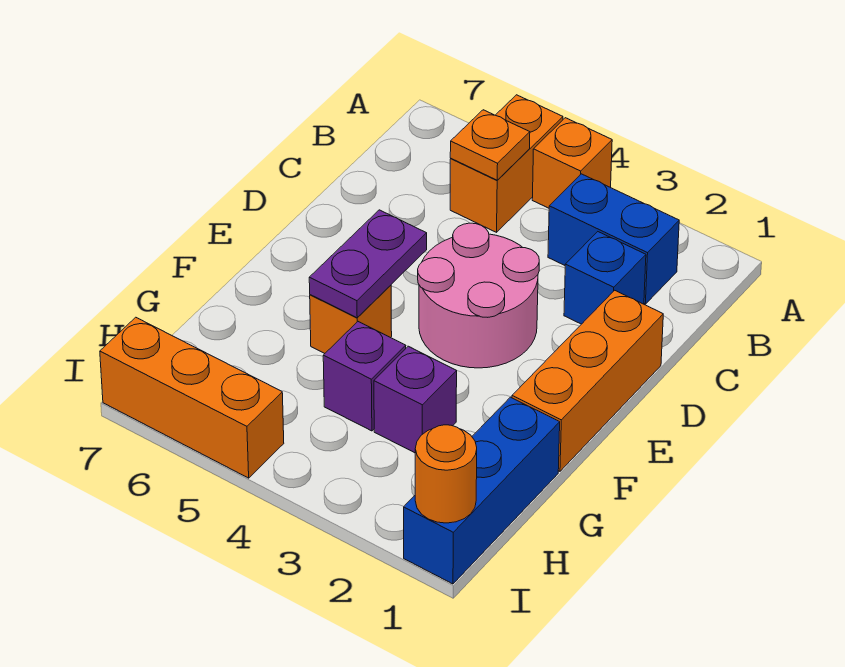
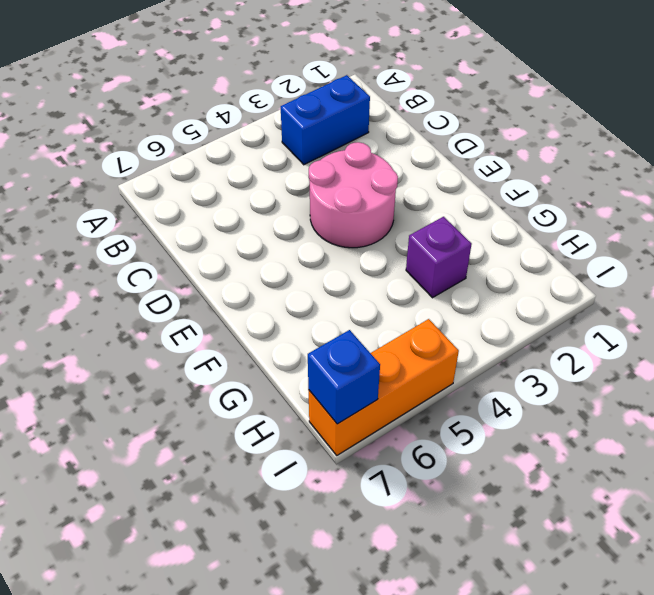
blue brick I7 level 2 -> blue brick C2 level 1
none -> orange brick A4 level 1
none -> orange brick A5:B5 level 1
none -> orange brick D1:F1 level 1

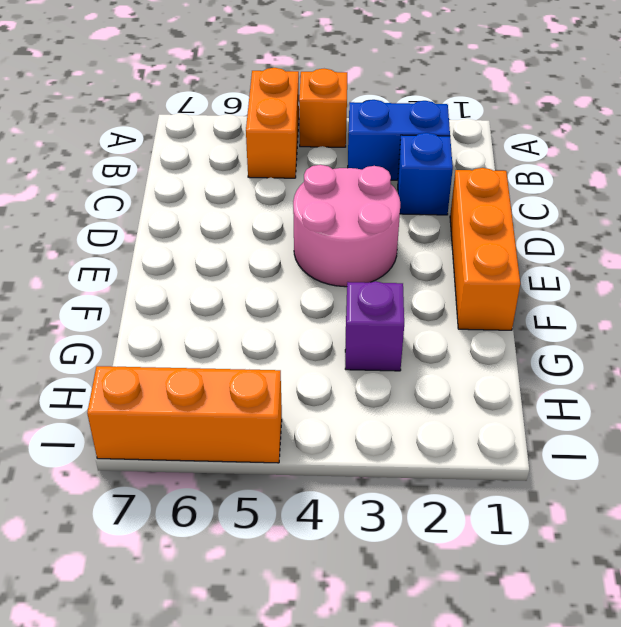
none -> orange brick F5 level 1
none -> blue brick G1:I1 level 1
none -> purple brick G4 level 1

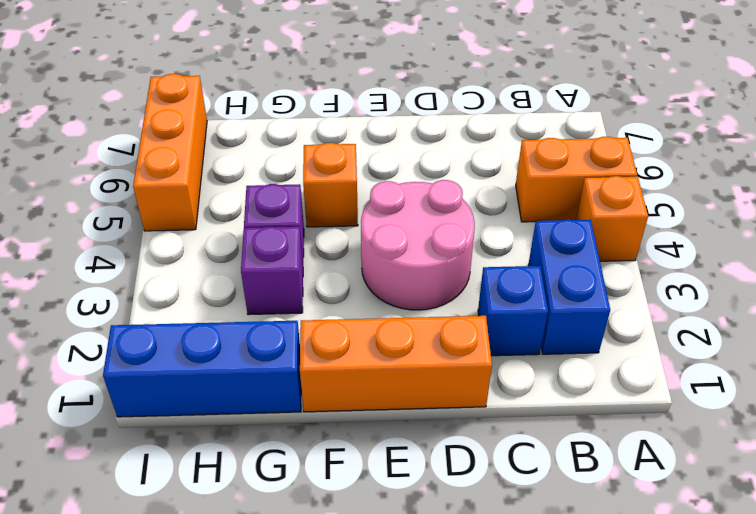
none -> orange plate B5 level 2
none -> purple plate E5:F5 level 2
none -> orange round brick I1 level 2

